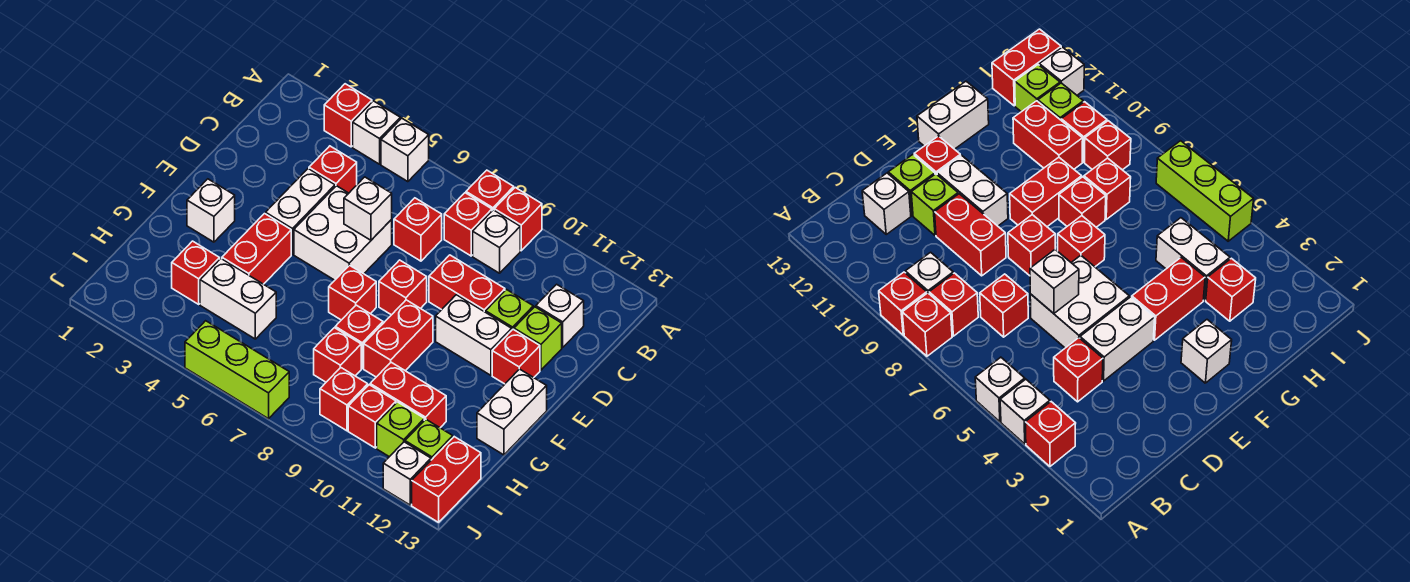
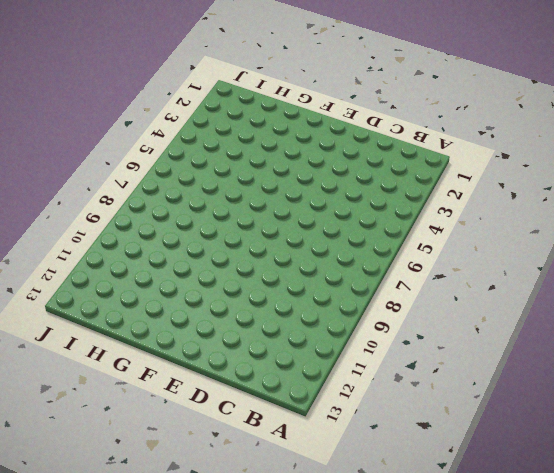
none -> red brick A3 level 1
none -> white brick A4 level 1
none -> white brick A5 level 1
none -> red brick A8 level 1

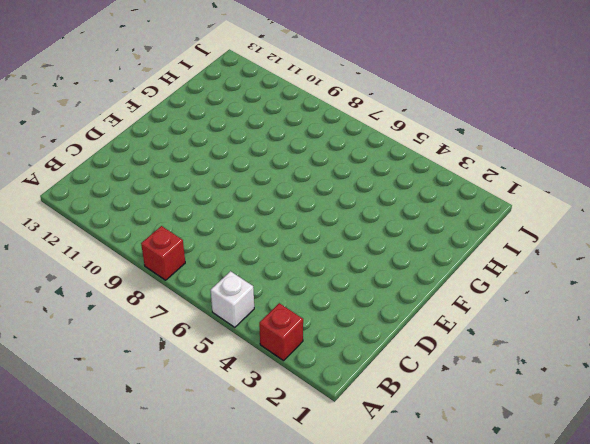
none -> white brick A4 level 1
none -> red brick A9 level 1
none -> red brick B8 level 1
none -> white brick B9 level 1

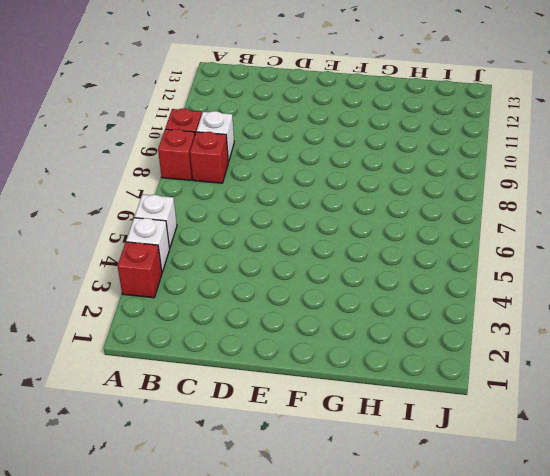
none -> red brick C4 level 1
none -> red brick C7 level 1
none -> white brick C12 level 1
none -> white brick D4:E4 level 1

